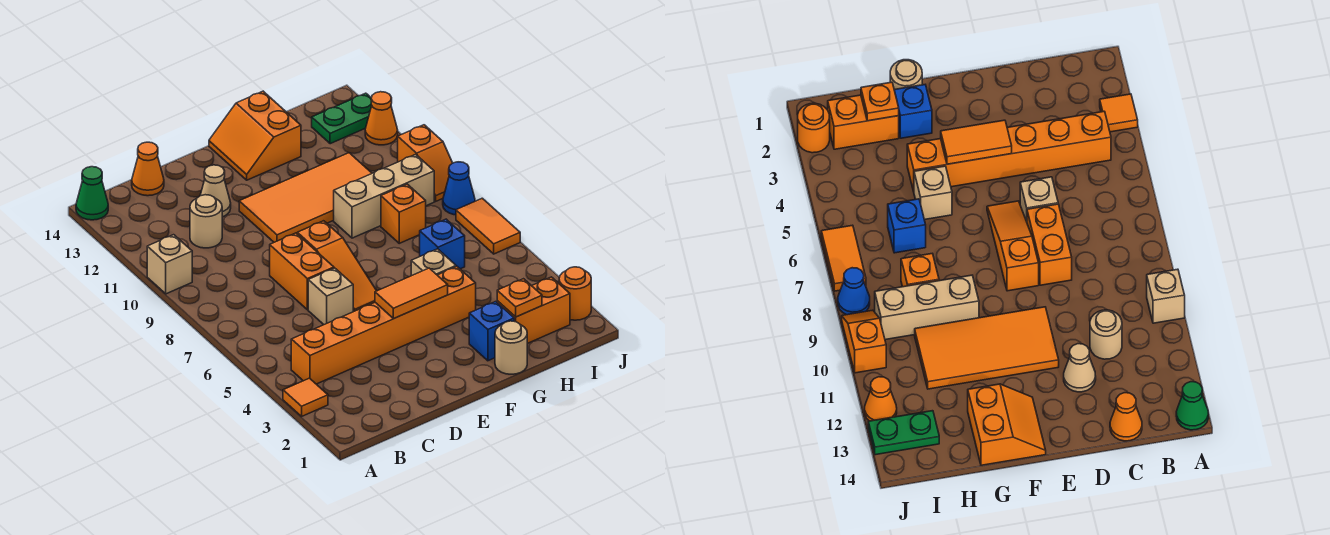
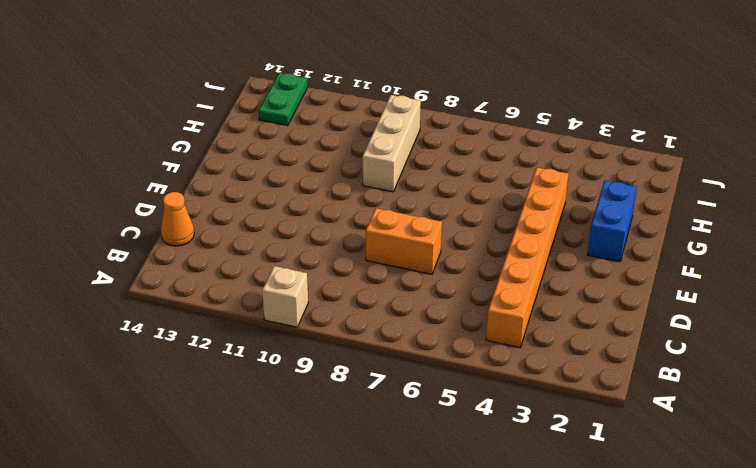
blue brick F2:G2 level 1 -> blue brick G2 level 1
none -> orange tile A3 level 1
none -> green cone A14 level 1
none -> tan round brick C11 level 1

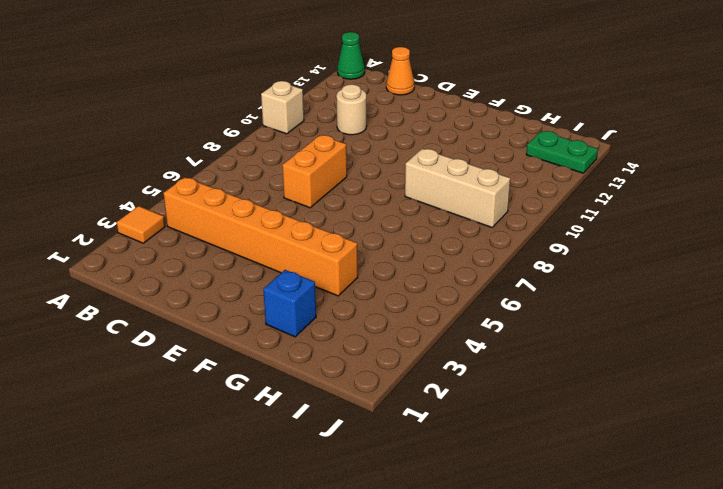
none -> tan brick D6 level 1
none -> tan cone D12 level 1
none -> orange slope E6:E8 level 1 top 8

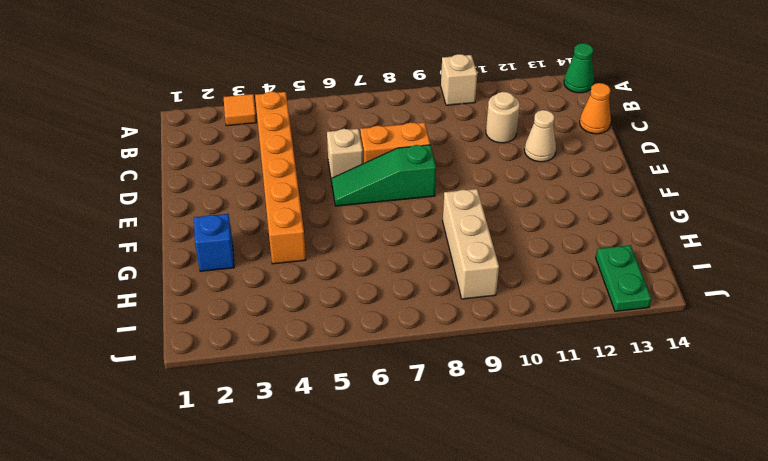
green slope E6:E8 level 1 top 8 -> orange slope E6:E8 level 1 top 8
none -> orange tile E10:H11 level 1
none -> orange slope F13:G14 level 1 top G
none -> tan round brick G1 level 1

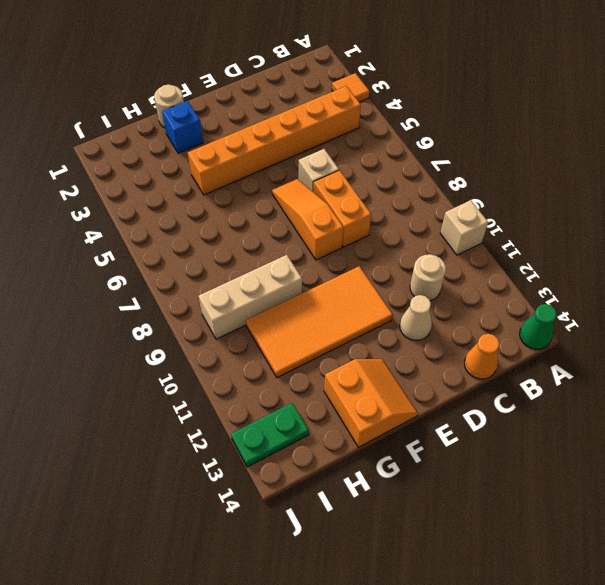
none -> tan brick G5 level 1
none -> orange brick H2:I2 level 1
none -> blue brick H6 level 1

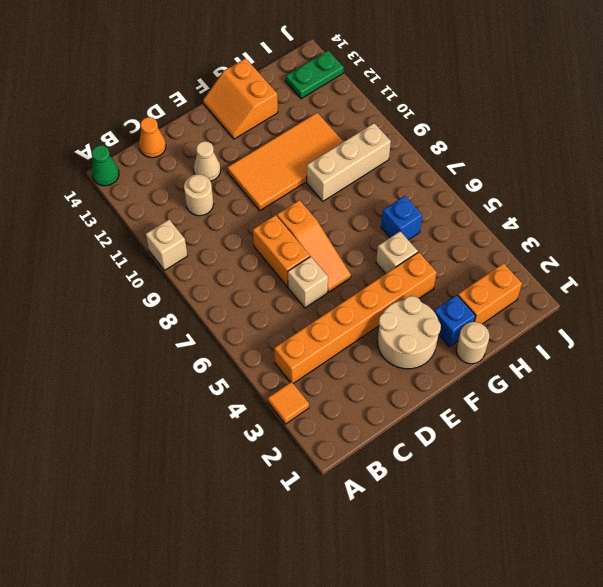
tan round brick E2:F3 level 1 -> none
none -> orange brick H8 level 1
none -> orange round brick J2 level 1
none -> orange tile J6:J7 level 1

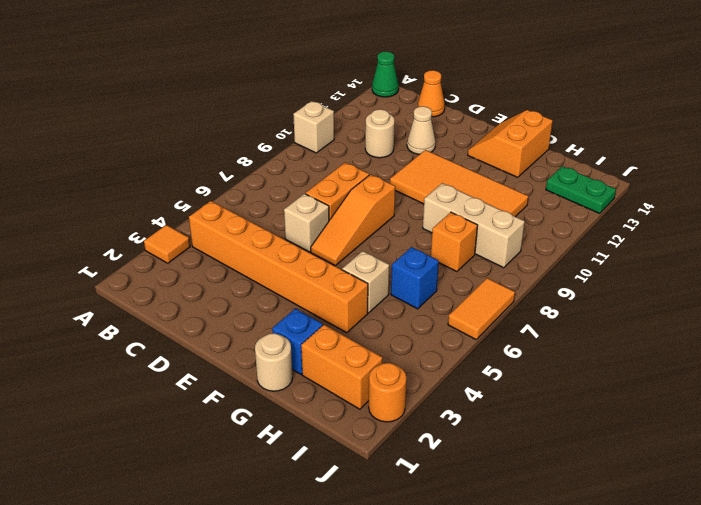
none -> blue cone J8 level 1
none -> orange slope J9:J10 level 1 top 10
none -> orange cone J12 level 1

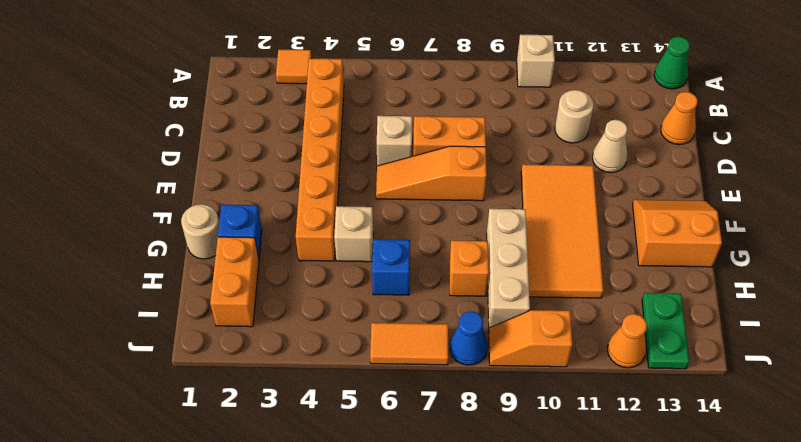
none -> orange round brick J2 level 1
none -> orange tile E4:F4 level 2
none -> orange plate H2 level 2

